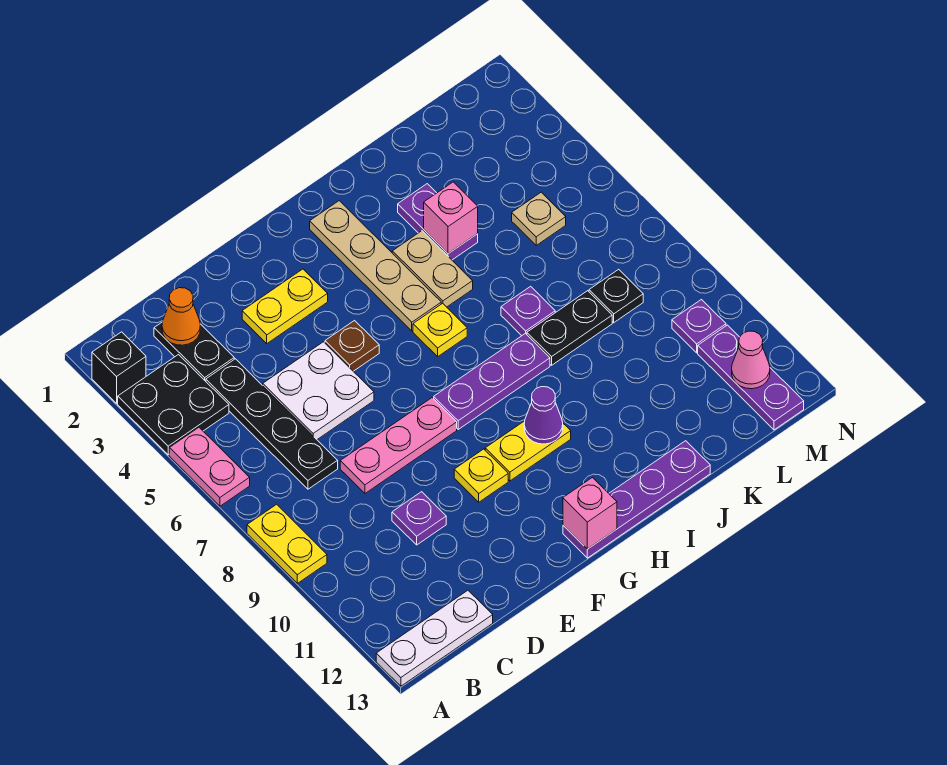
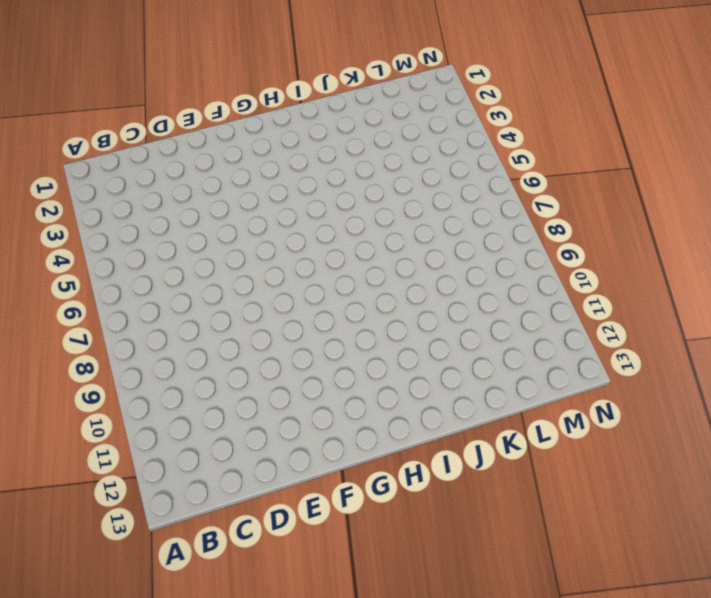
none -> black brick A2 level 1
none -> black plate A3:B4 level 1
none -> pink plate A5:A6 level 1
none -> yellow plate A8:A9 level 1

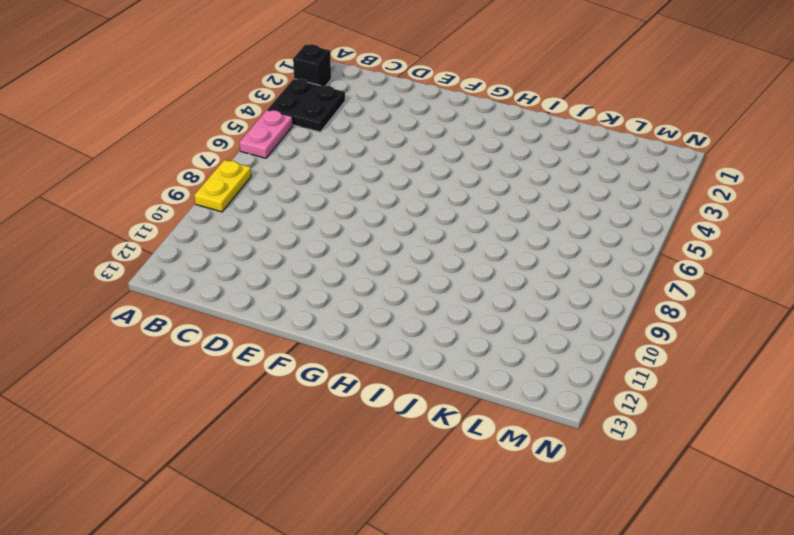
none -> white plate A13:C13 level 1
none -> black plate C2:C3 level 1
none -> black plate C4:C7 level 1
none -> white plate D5:E6 level 1

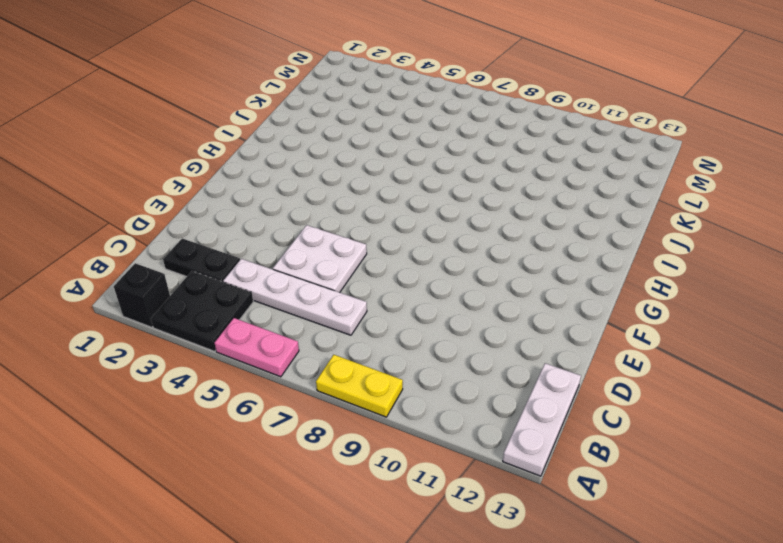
white plate C4:C7 level 1 -> black plate C4:C7 level 1
none -> pink plate D8:F8 level 1
none -> purple plate D10 level 1
none -> yellow plate E3:F3 level 1
none -> brown plate F5 level 1

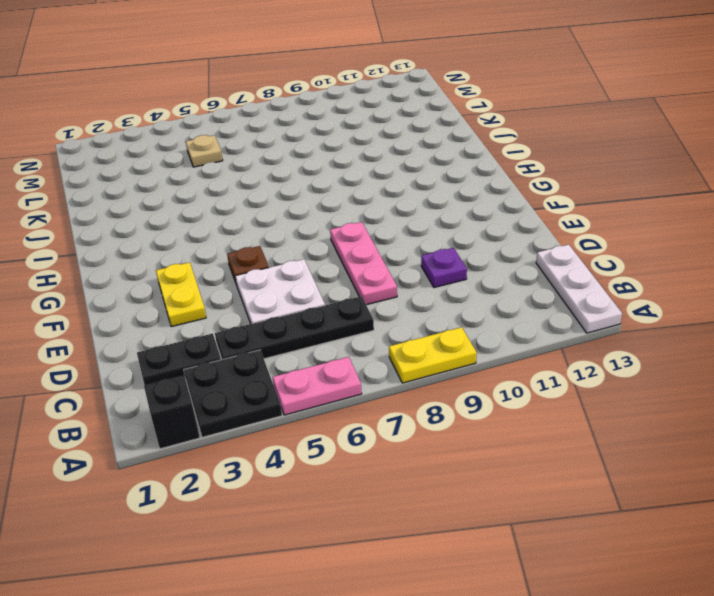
none -> yellow plate F10 level 1
none -> purple plate G8:I8 level 1
none -> yellow plate G10:H10 level 1
none -> purple plate G13:J13 level 1

